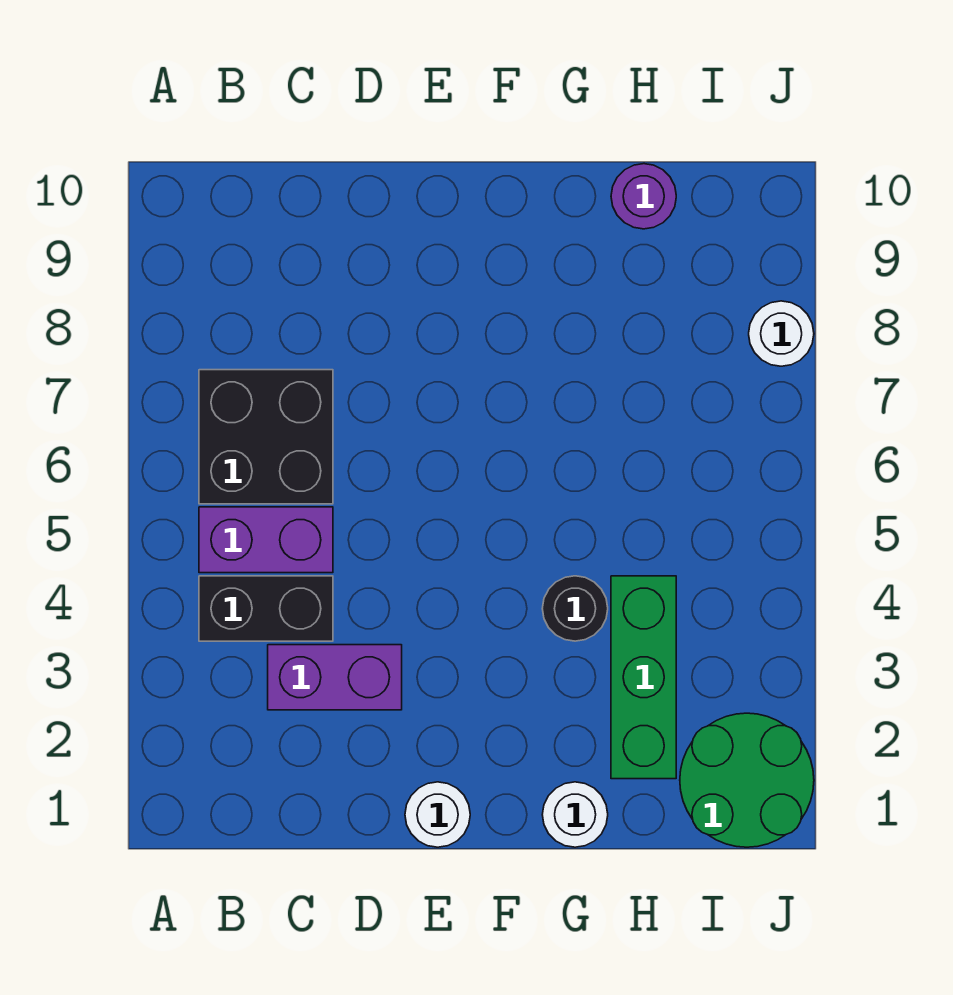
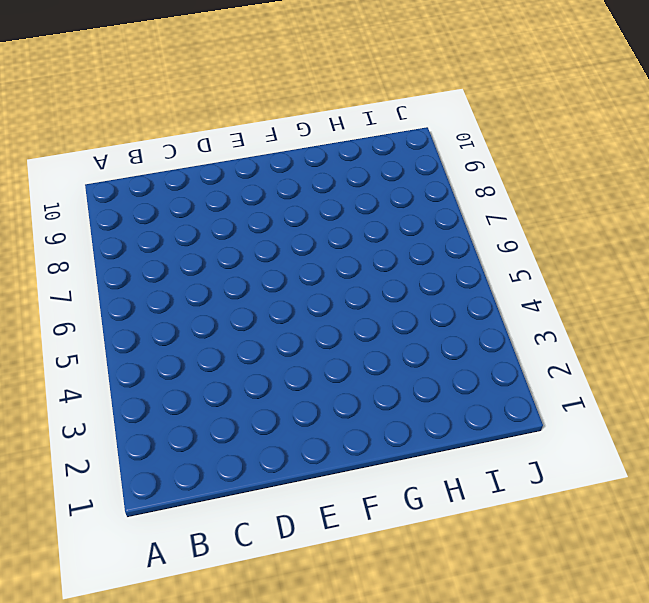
none -> black brick B4:C4 level 1
none -> purple brick B5:C5 level 1

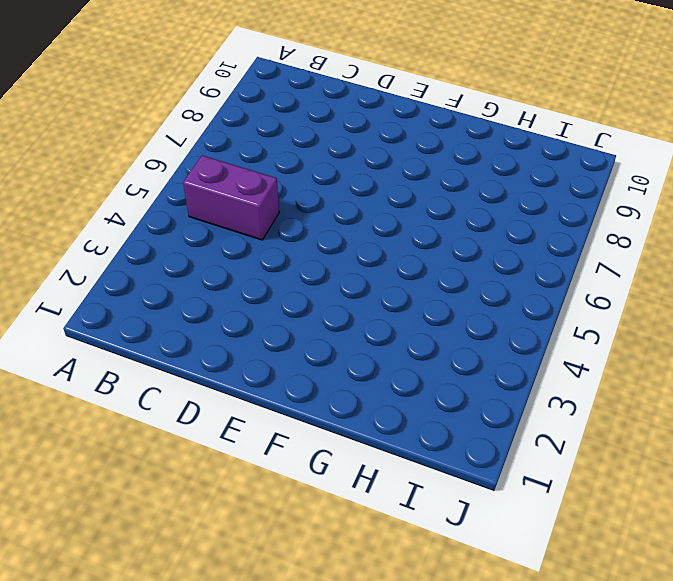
none -> black brick B4:C4 level 1
none -> black brick B6:C7 level 1

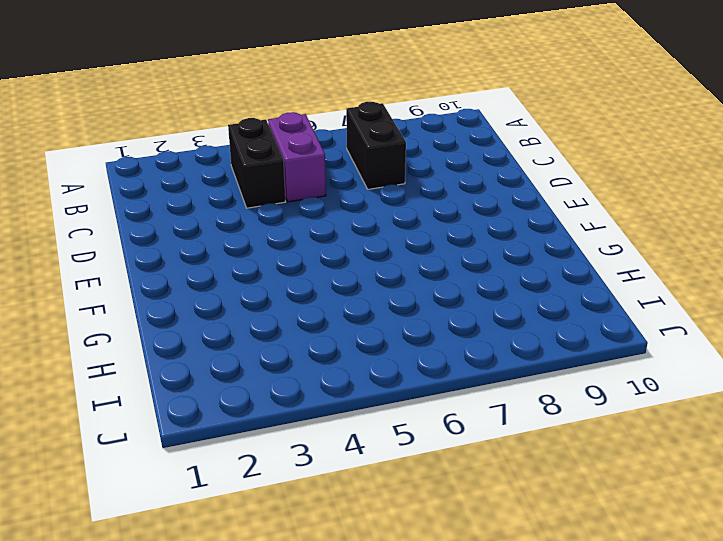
black brick B7:C7 level 1 -> black brick B6:C7 level 1
none -> purple brick C3:D3 level 1
none -> white round brick E1 level 1

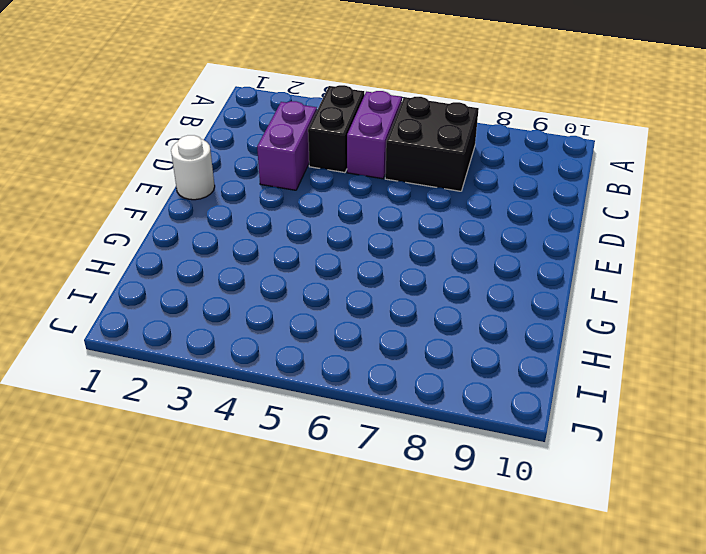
none -> white round brick G1 level 1
none -> black round brick G4 level 1

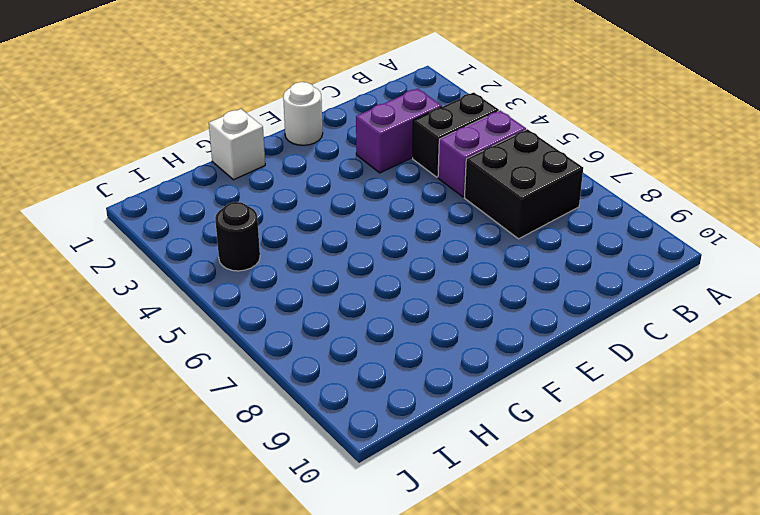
white brick G1 level 1 -> white round brick G1 level 1
black round brick I4 level 1 -> black round brick G4 level 1
none -> green brick H2:H4 level 1
none -> purple round brick H10 level 1

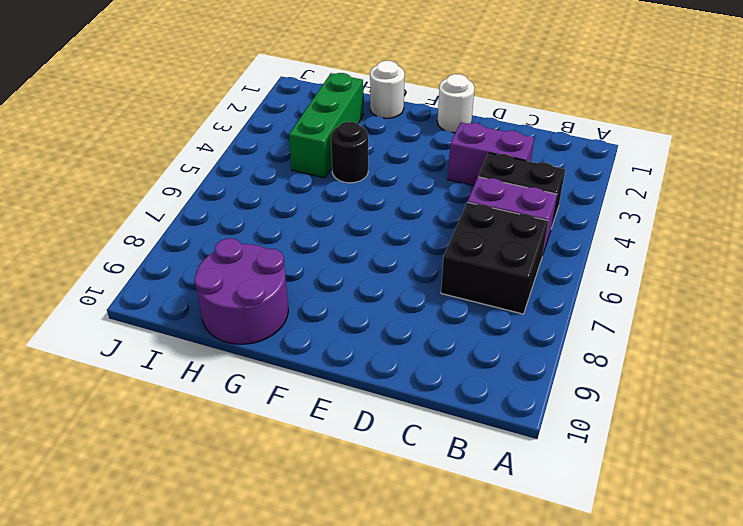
purple round brick G9:H10 level 1 -> purple round brick H10 level 1
none -> green round brick I1:J2 level 1
none -> white round brick J8 level 1

